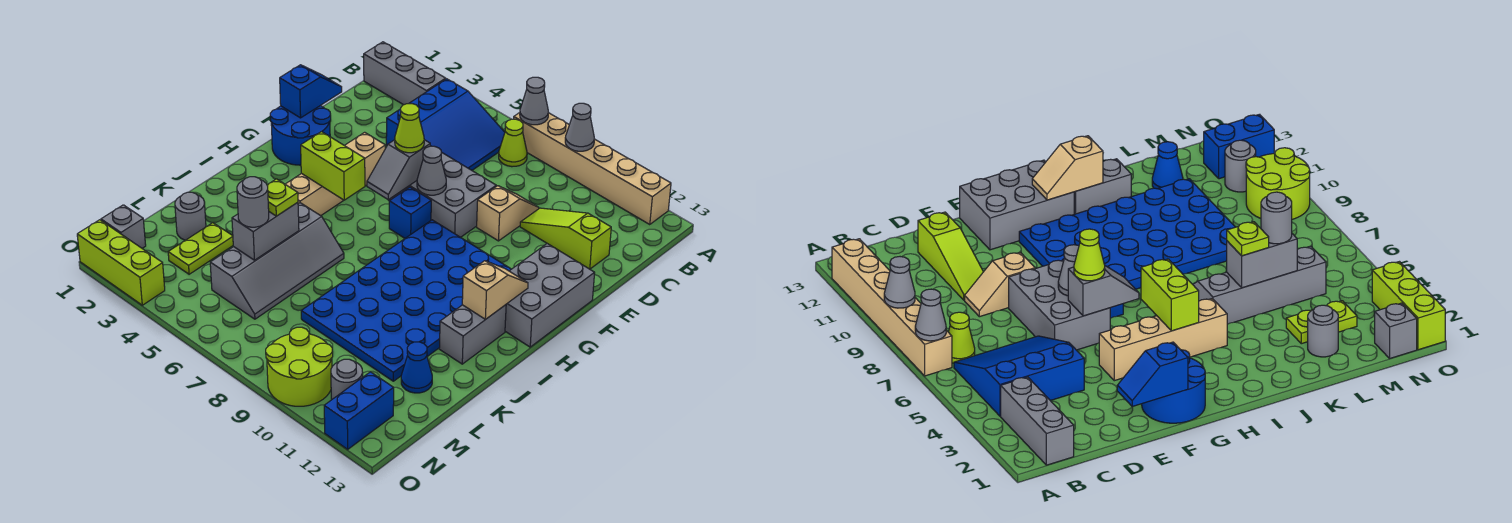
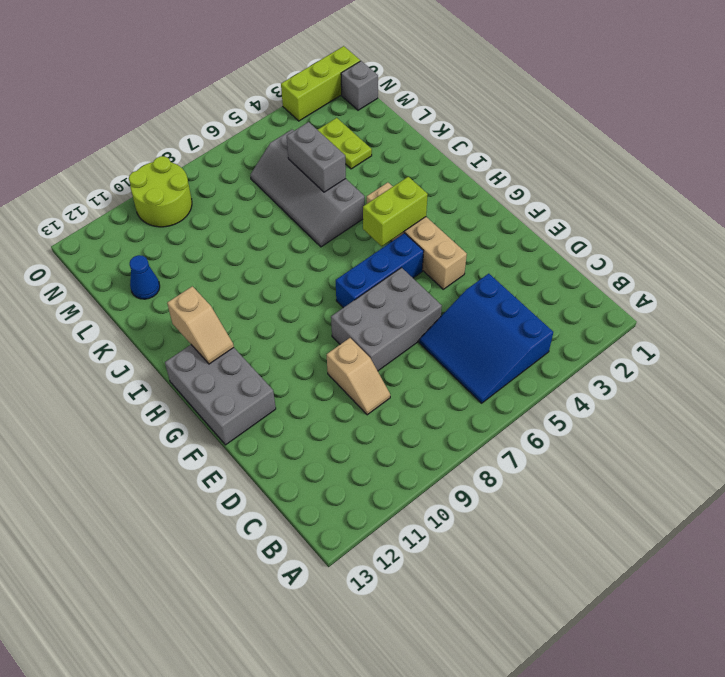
blue brick G5:G7 level 1 -> blue brick G7 level 1
none -> tan brick A7:A12 level 1
none -> grey brick B1:B3 level 1
none -> lime cone B7 level 1
none -> lime slope D10:D12 level 1 top 12

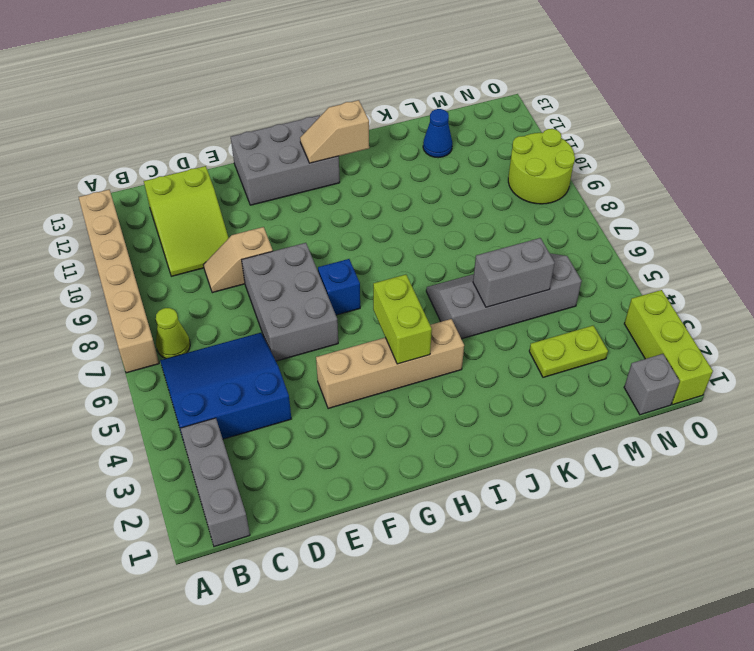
lime slope C10:D12 level 1 top 12 -> lime slope D10:D12 level 1 top 12
none -> blue round brick F1:G2 level 1
none -> blue plate G8:L11 level 1
none -> grey brick I12:J12 level 1
none -> grey round brick L2 level 1

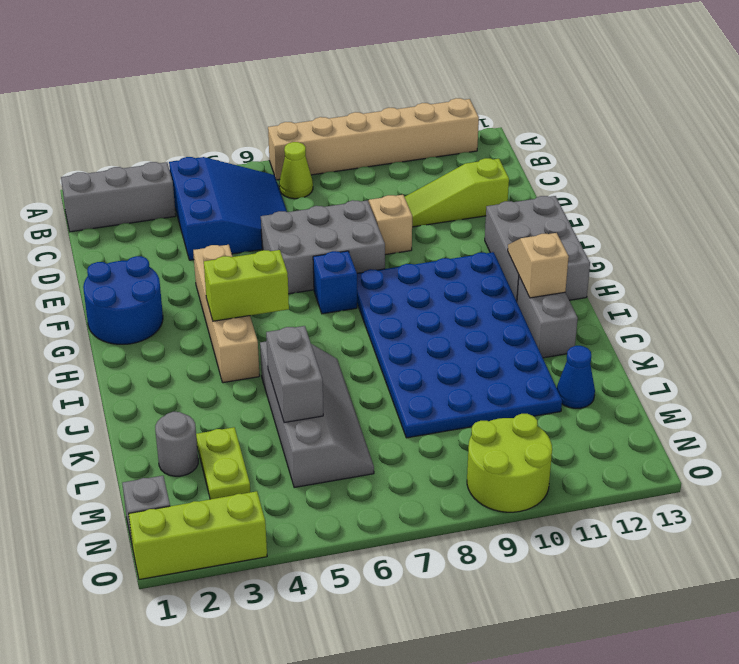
none -> grey round brick N11 level 1
none -> blue brick N12:O12 level 1
none -> grey cone A7 level 2
none -> grey cone A9 level 2

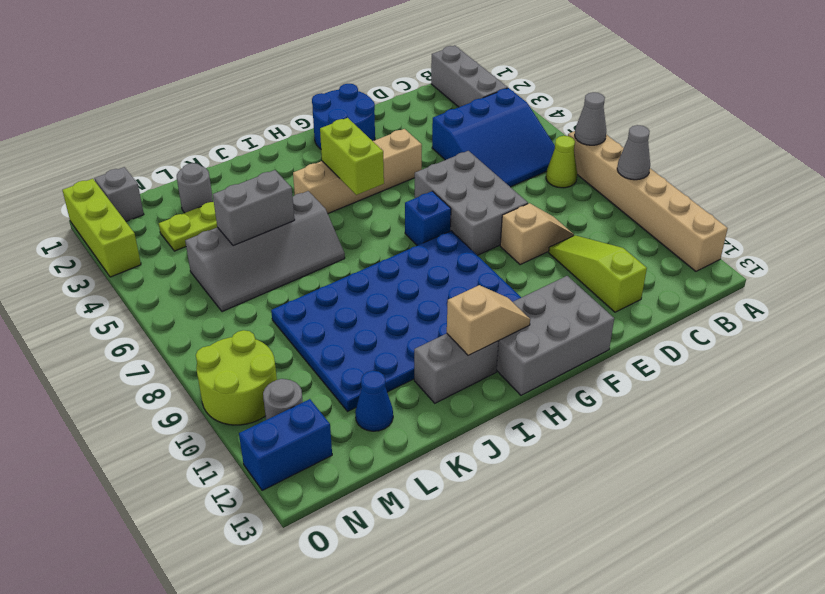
none -> blue slope E1:F1 level 2 top F
none -> grey slope F6:G6 level 2 top F
none -> grey cone F7 level 2
none -> lime cone F6 level 3

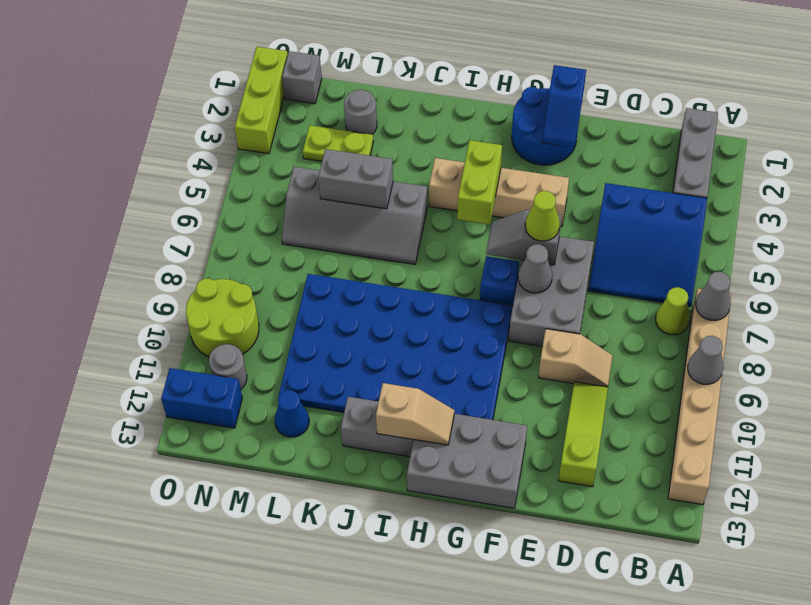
blue slope F1:F2 level 2 top 1 -> blue slope E1:F1 level 2 top F
none -> lime plate K5 level 3
none -> grey round brick L5 level 3

